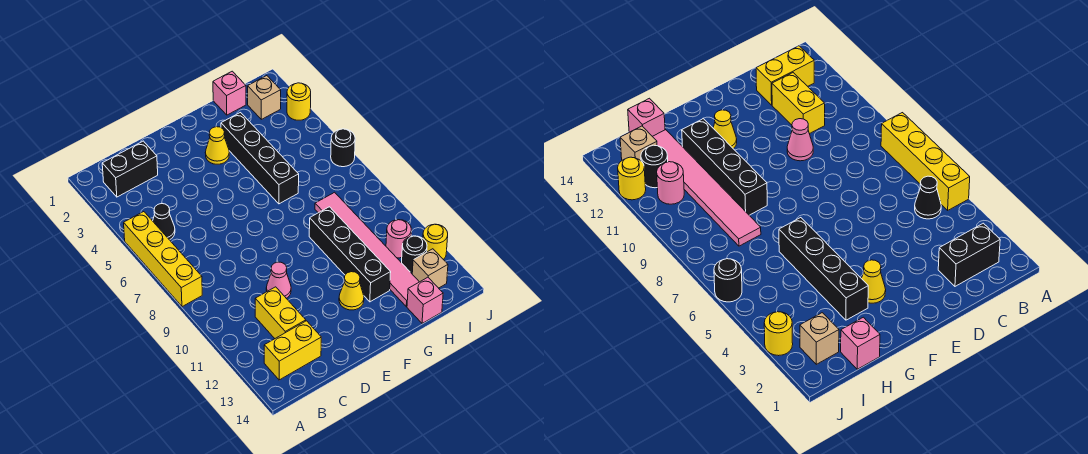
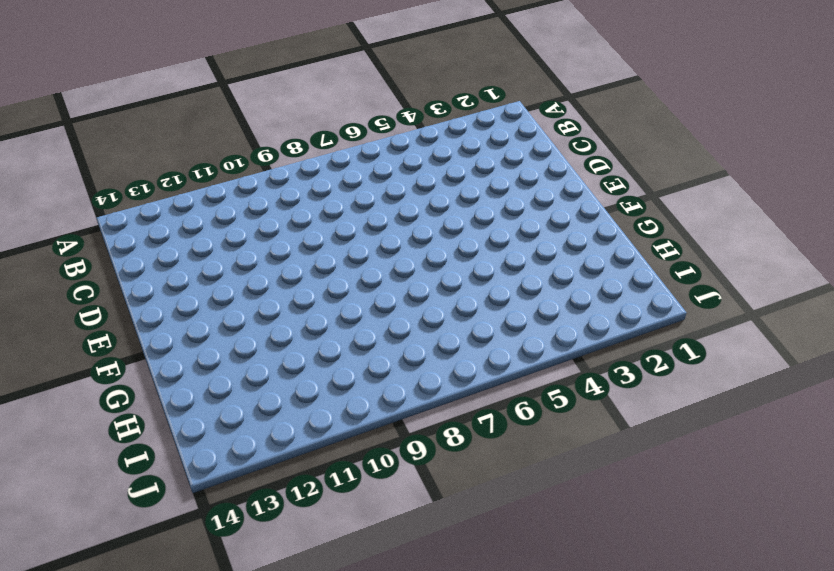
none -> yellow brick A5:A8 level 1
none -> black brick B2:C2 level 1
none -> black cone B5 level 1

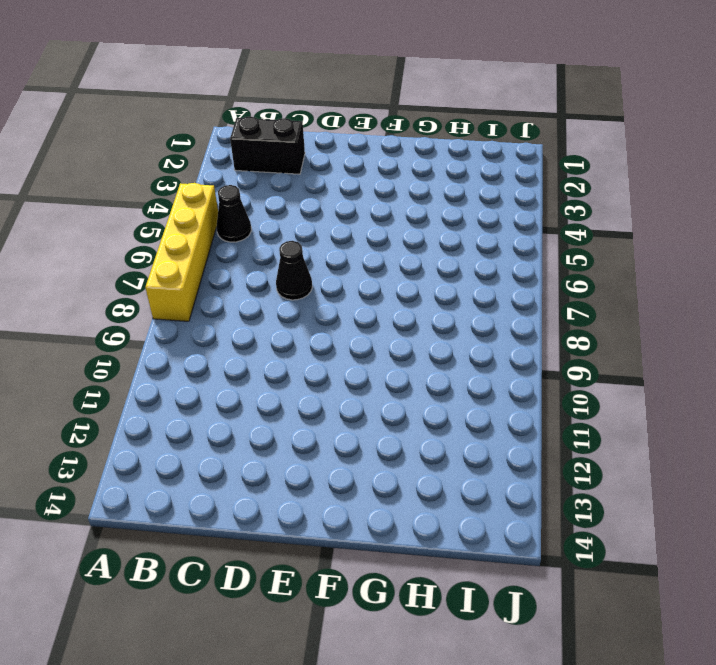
black cone D7 level 1 -> none
none -> yellow brick B13:C13 level 1
none -> yellow brick C11:C12 level 1
none -> pink cone D10 level 1

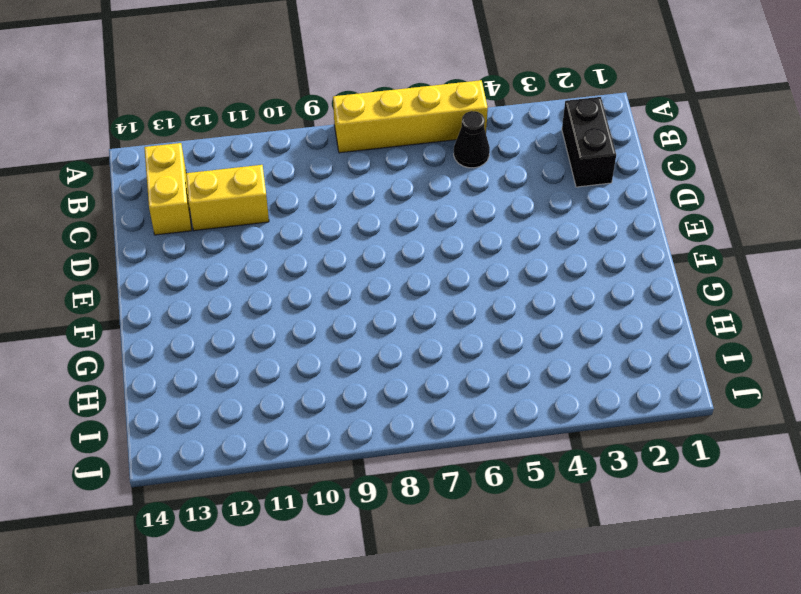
none -> pink cone D10 level 1
none -> yellow cone F3 level 1
none -> yellow cone F12 level 1

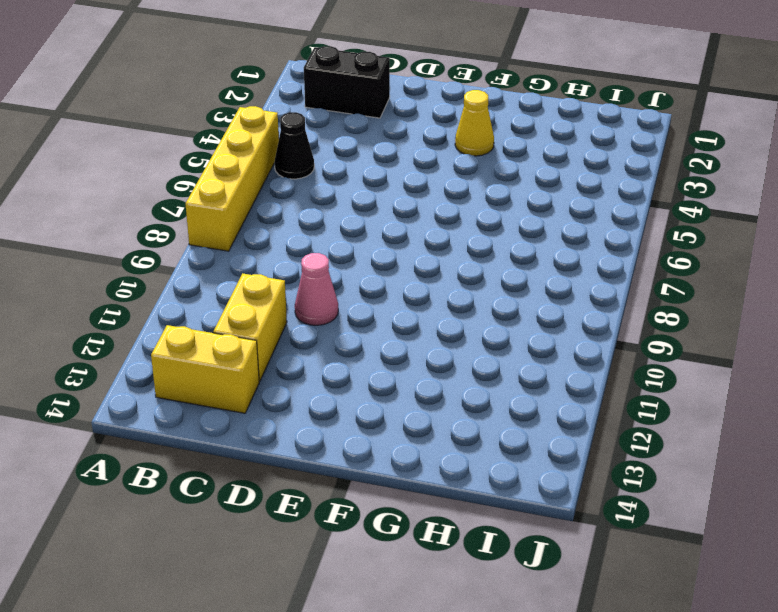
none -> yellow cone F12 level 1
none -> black brick G3:G6 level 1
none -> black brick G9:G12 level 1

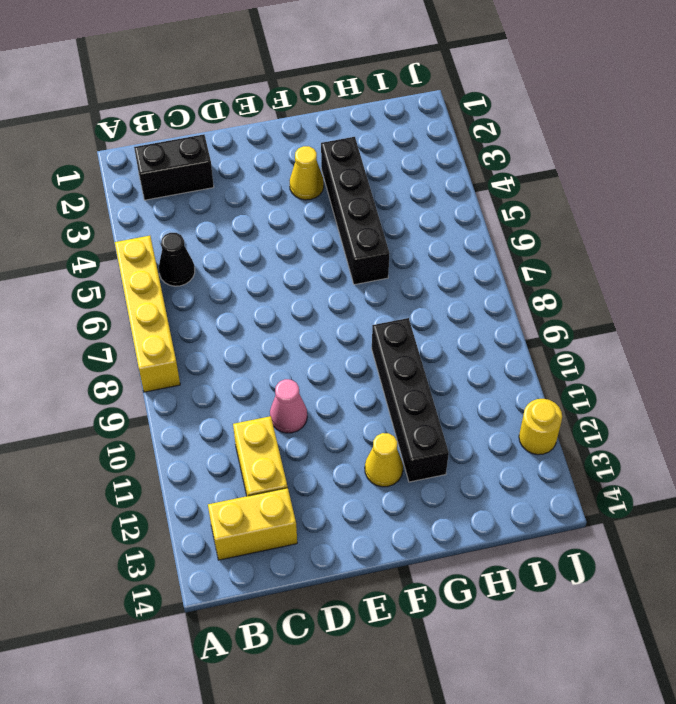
none -> pink brick H1 level 1
none -> pink tile H8:H13 level 1
none -> pink brick H14 level 1

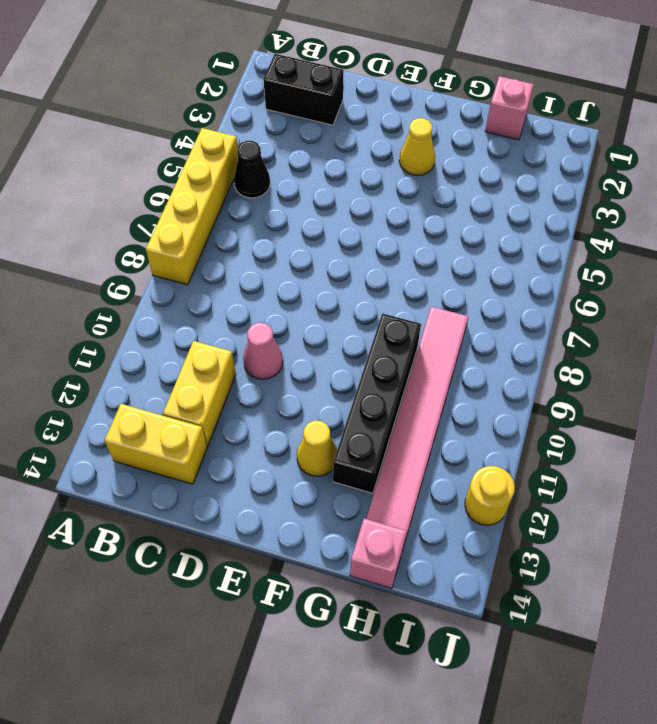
none -> black brick G3:G6 level 1
none -> tan brick I2 level 1
none -> pink round brick I11 level 1

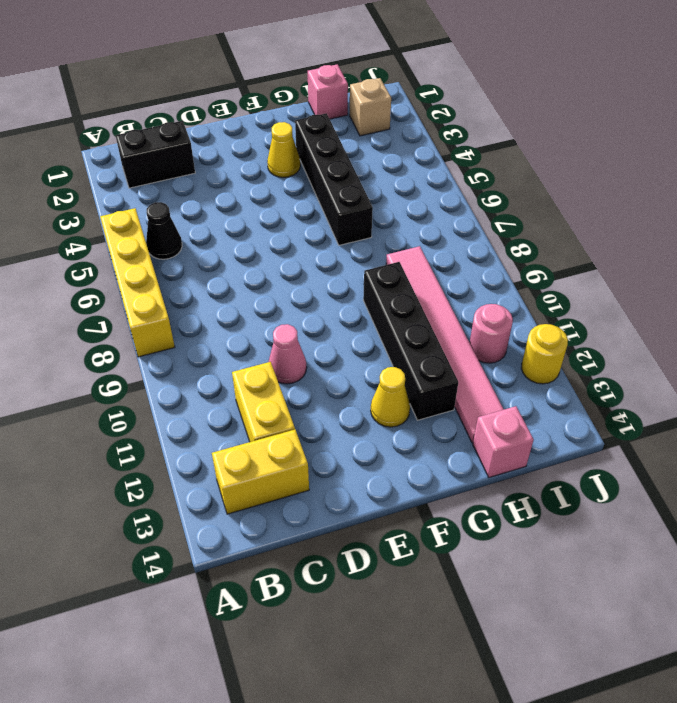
none -> black round brick I12 level 1
none -> tan brick I13 level 1
none -> yellow round brick J3 level 1

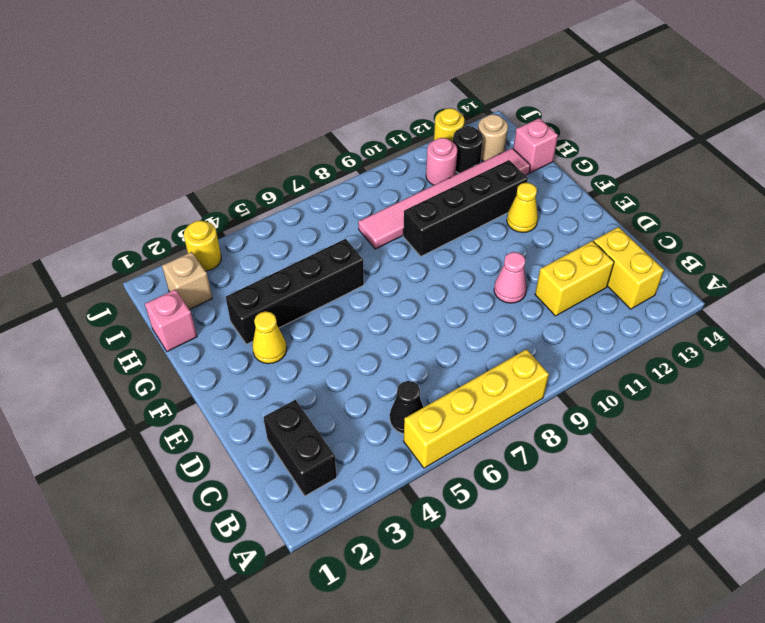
tan round brick I13 level 1 -> tan brick I13 level 1
none -> black round brick J6 level 1

